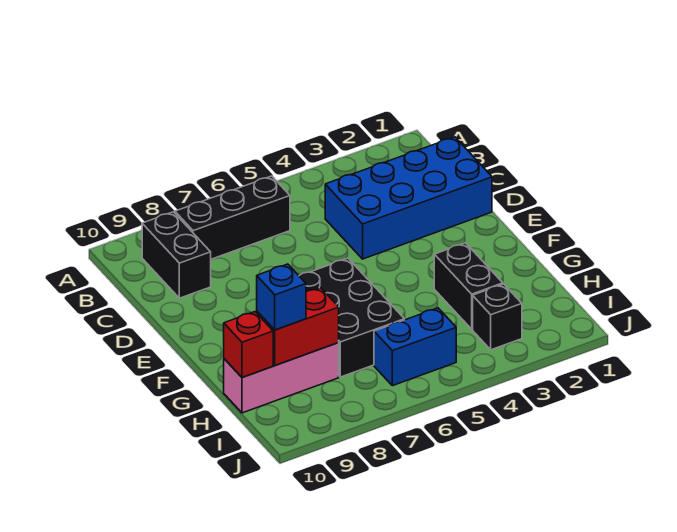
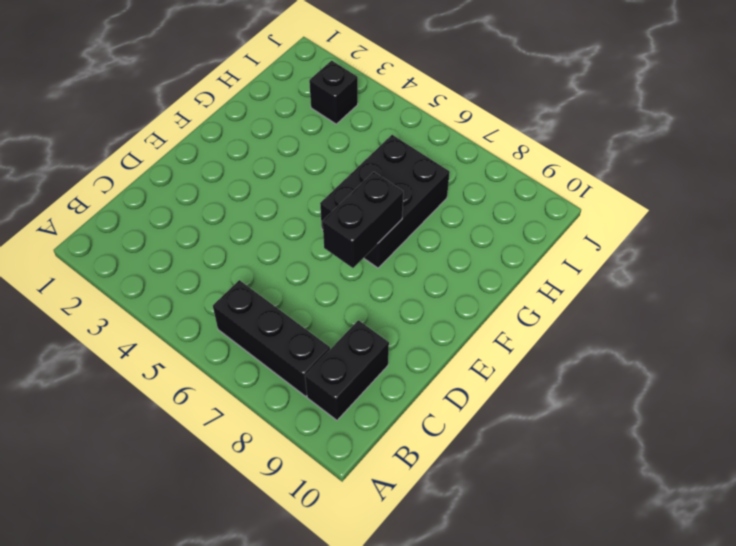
black brick E7:F7 level 2 -> black brick G3:H3 level 1
none -> blue brick C1:D4 level 1
none -> pink brick H8:H10 level 1

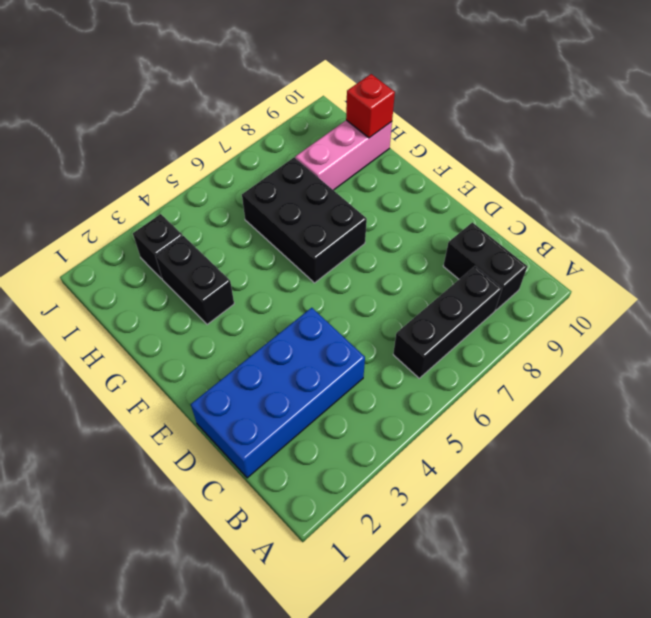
none -> blue brick I5:I6 level 1
none -> red brick H8:H9 level 2

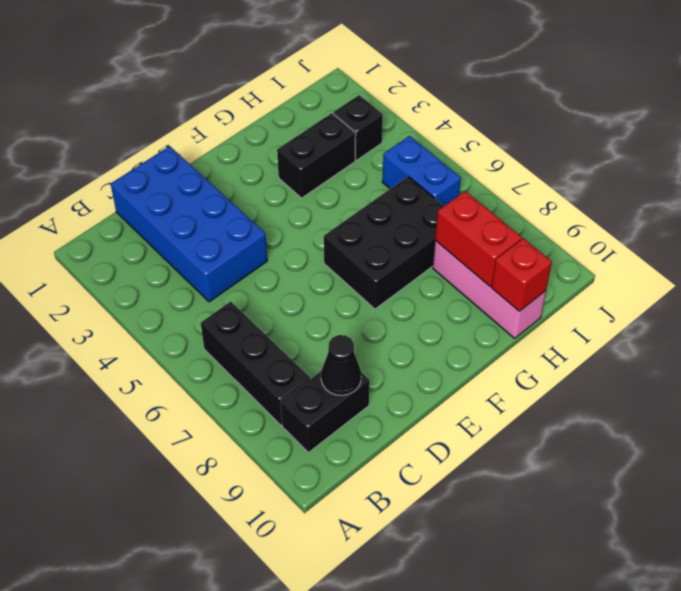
black cone C9 level 2 -> none
none -> blue brick H9 level 3

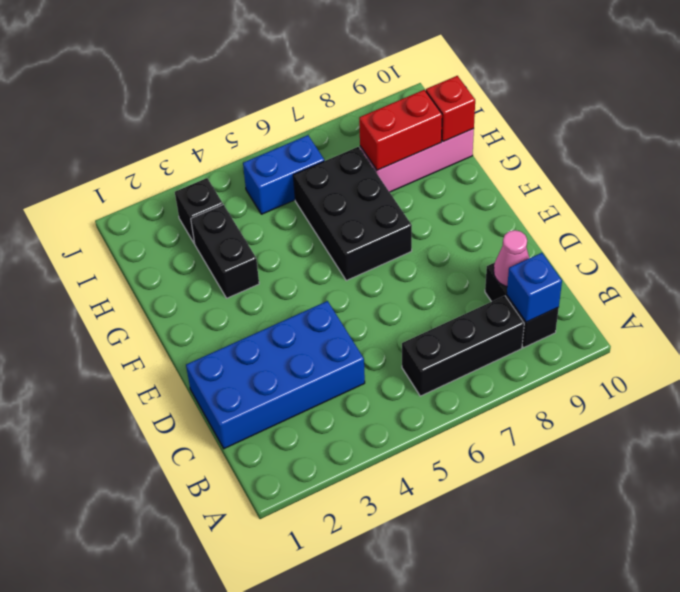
blue brick B9 level 2 -> blue brick H9 level 3
pink cone C9 level 2 -> none

